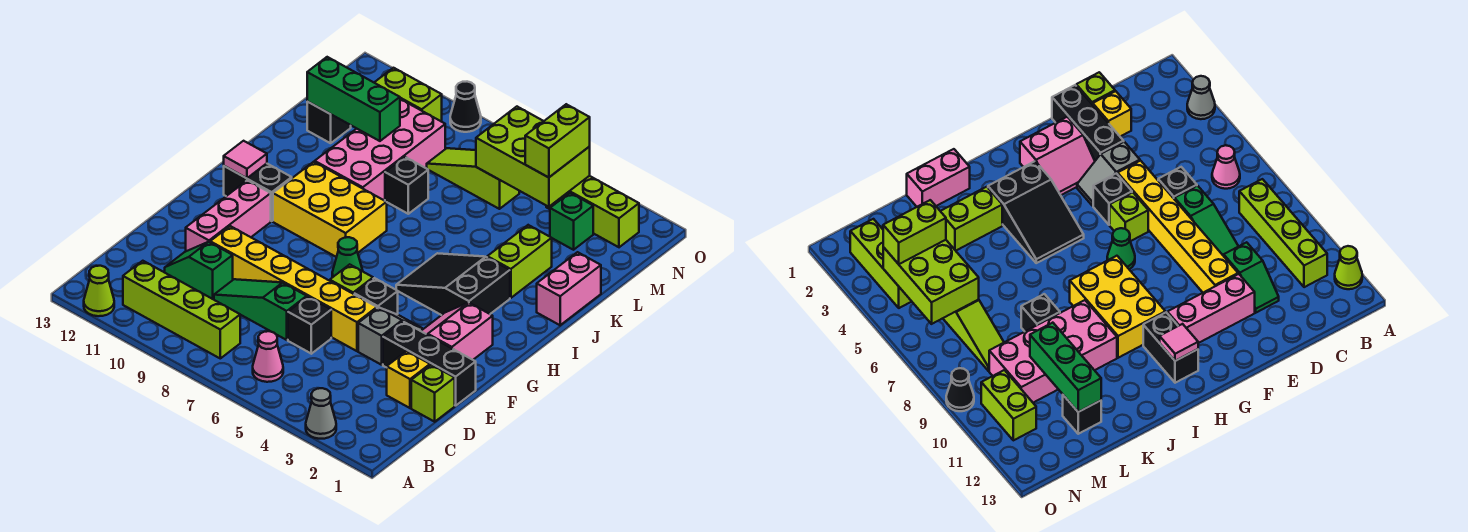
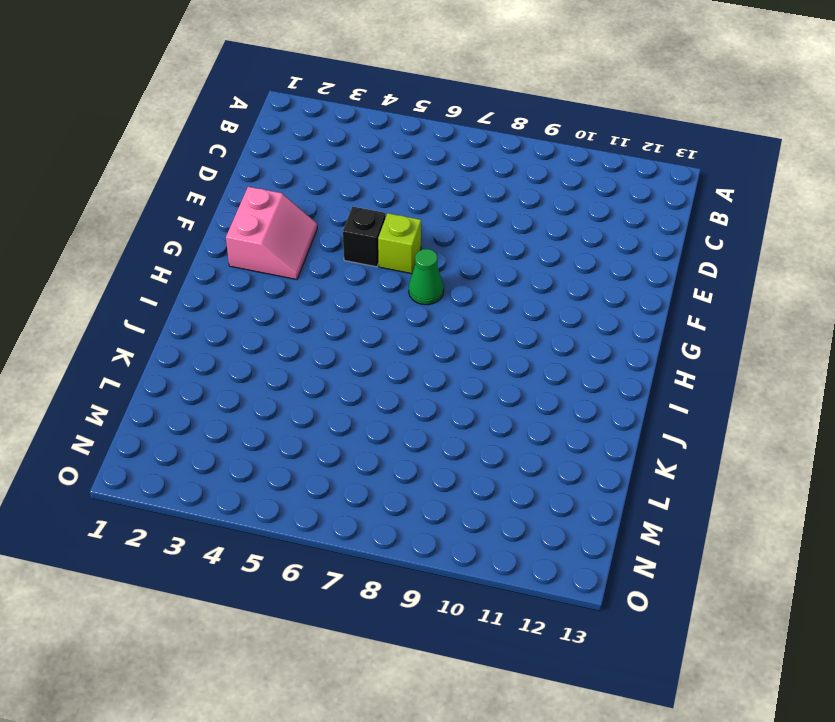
none -> grey cone A3 level 1
none -> lime cone A12 level 1
none -> pink cone B6 level 1
none -> lime brick B8:B11 level 1

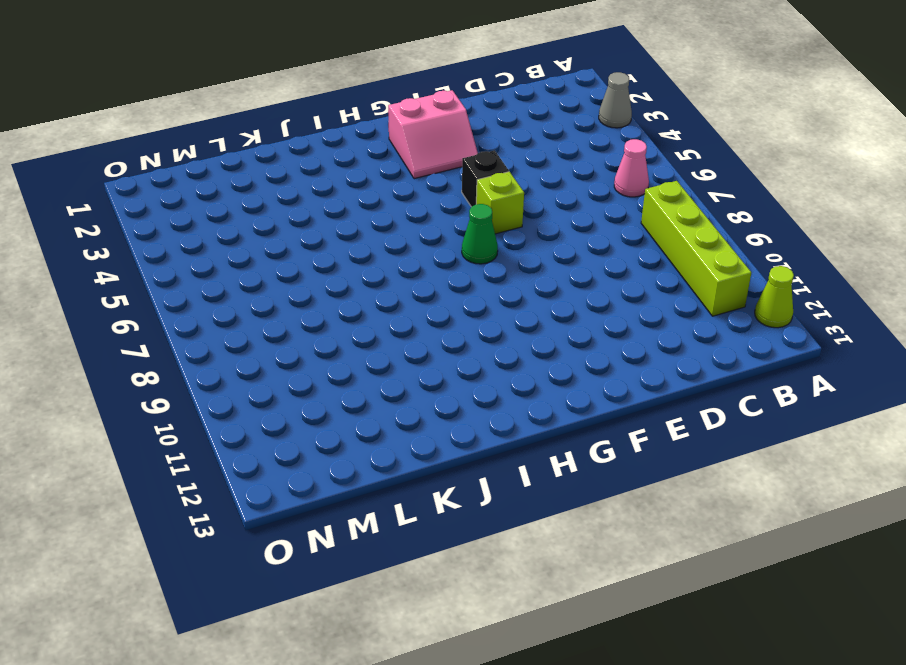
none -> lime brick D1 level 1
none -> yellow brick D2 level 1
none -> black brick D6 level 1
none -> green slope D7:D9 level 1 top 7

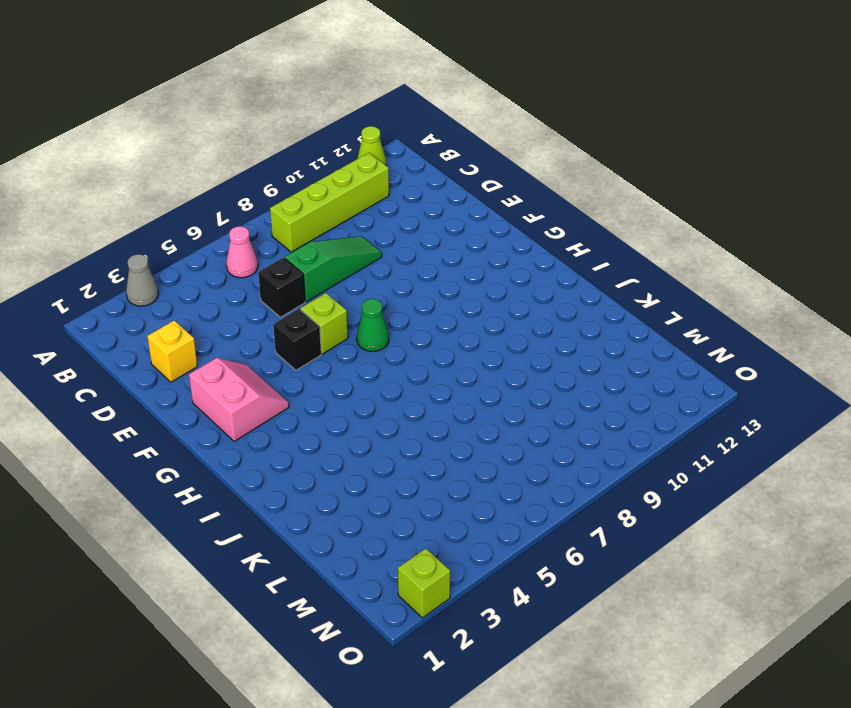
lime brick O2 level 1 -> lime brick D1 level 1
none -> green slope D10:D11 level 1 top 10
none -> black brick E1:E3 level 1
none -> grey slope E4:F4 level 1 top E
none -> yellow brick E5:E10 level 1

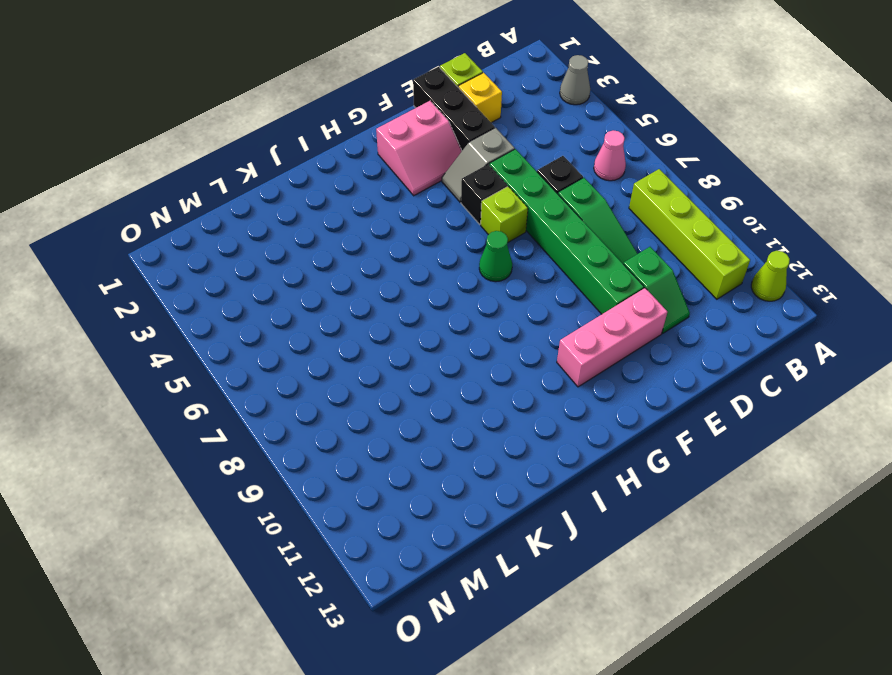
green brick E5:E10 level 1 -> yellow brick E5:E10 level 1
none -> black slope H3:I5 level 1 top 3
none -> yellow brick H8:I10 level 1
none -> black brick H11:H12 level 1
none -> pink brick J1:K1 level 1

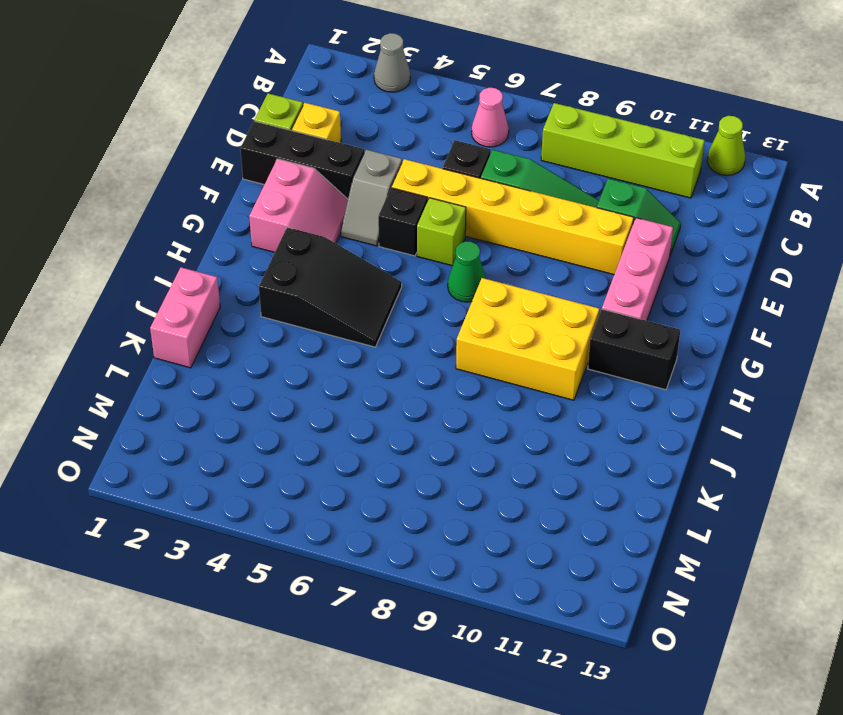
none -> lime brick J3:K3 level 1
none -> pink brick J9:M10 level 1
none -> black brick K8 level 1
none -> black brick L12 level 1

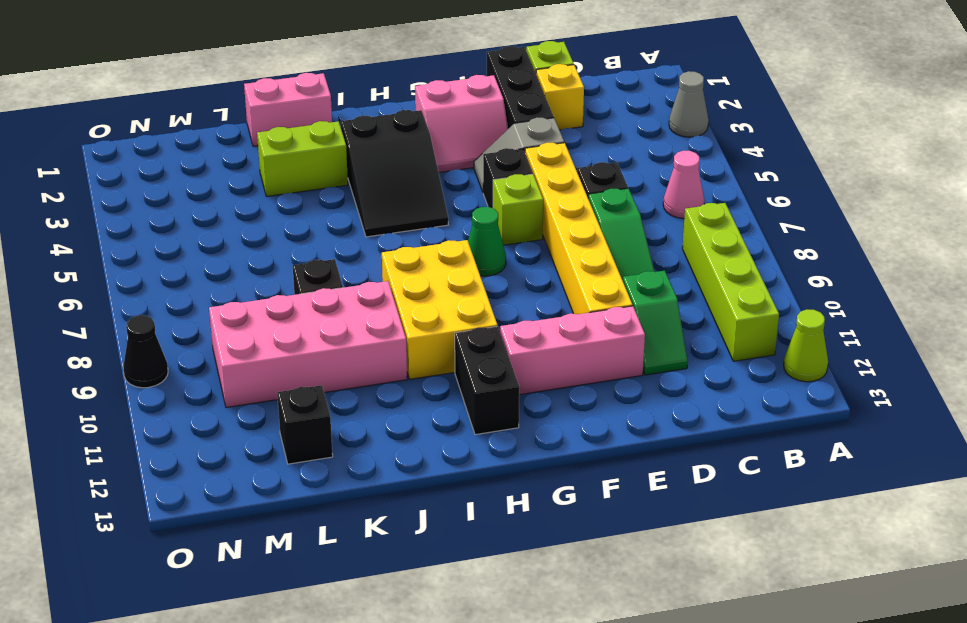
none -> green brick M3 level 1
none -> lime slope M6:M8 level 1 top 6
none -> lime brick N2:N4 level 1
none -> lime brick N10:N11 level 1

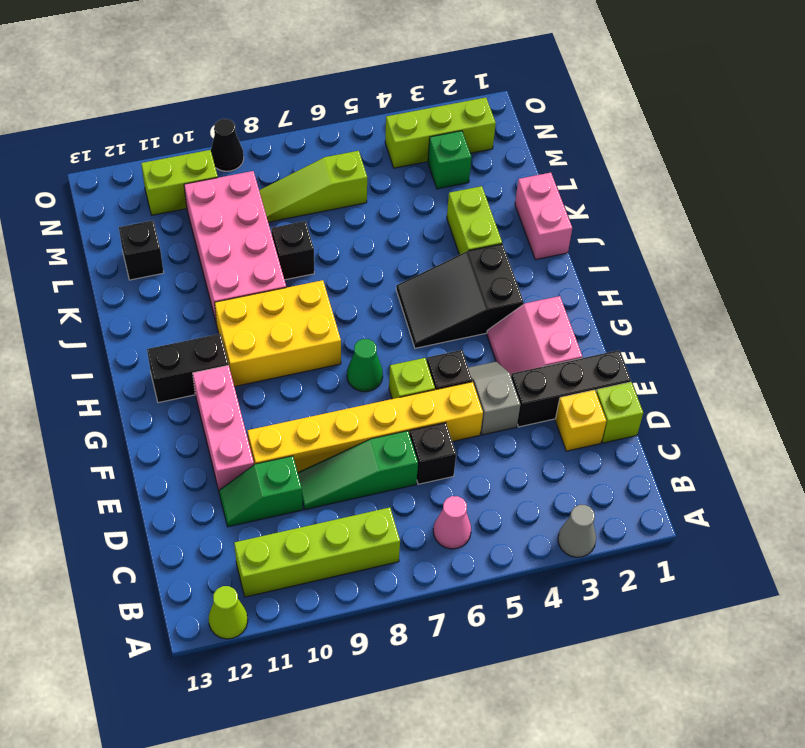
none -> pink tile H12 level 2
none -> green brick L10:L12 level 2
none -> lime brick M4:N6 level 2
none -> lime brick M4:N4 level 3

